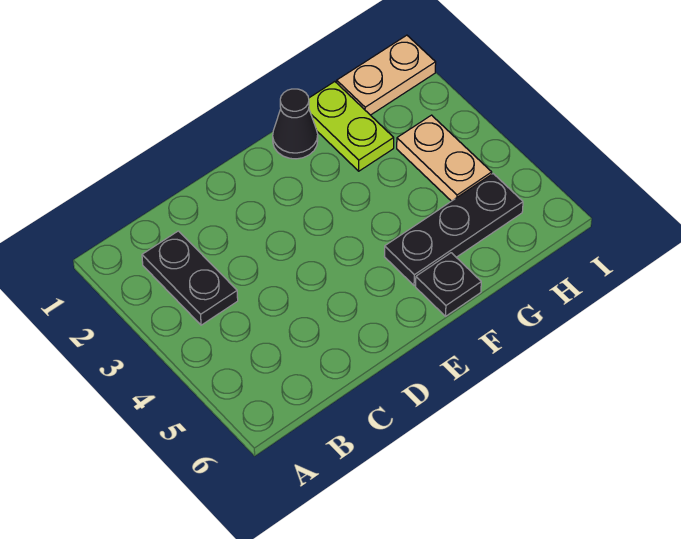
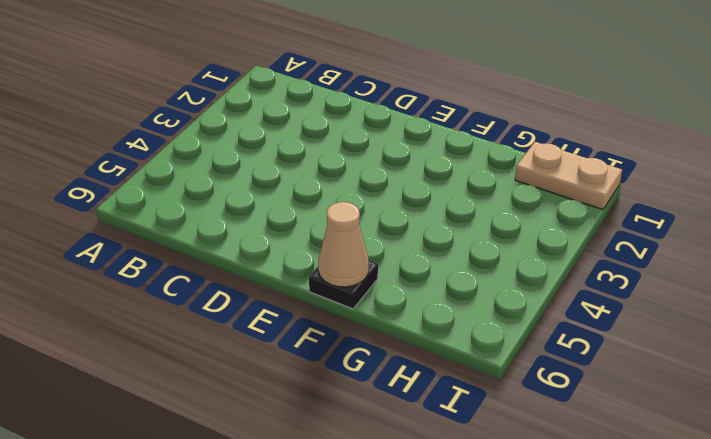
tan cone F6 level 2 -> none
none -> black plate B2:B3 level 1
none -> black cone F1 level 1

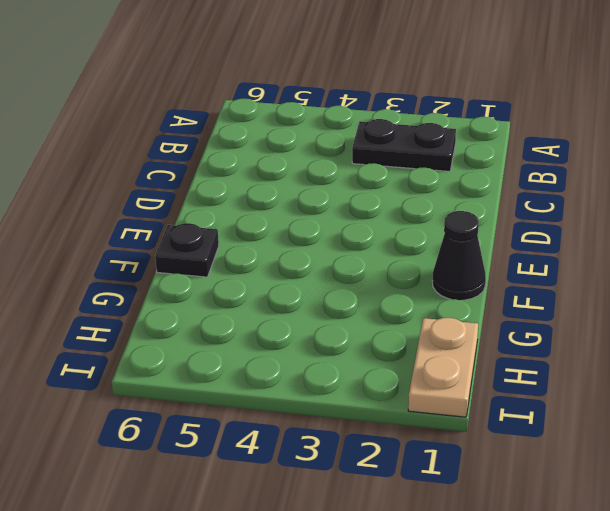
none -> black plate F5:H5 level 1
none -> lime plate G1:G2 level 1

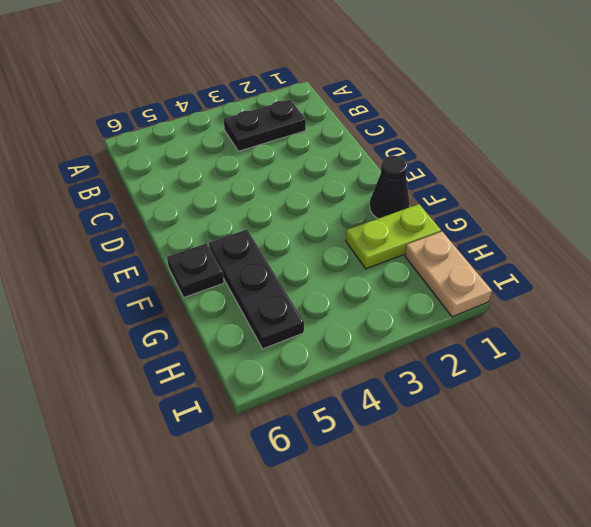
none -> tan plate H3:H4 level 1

